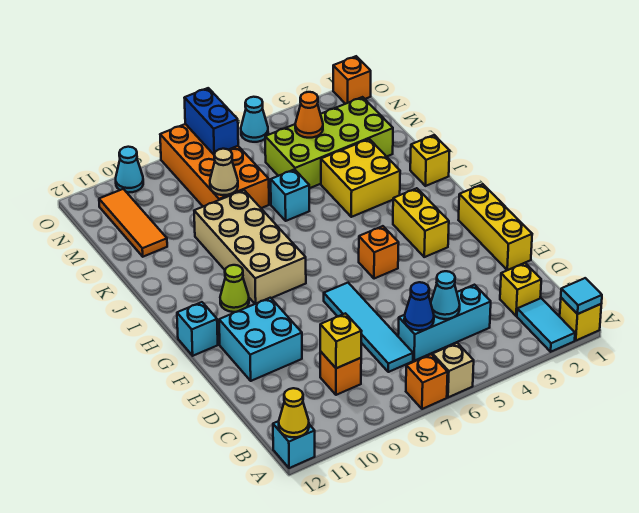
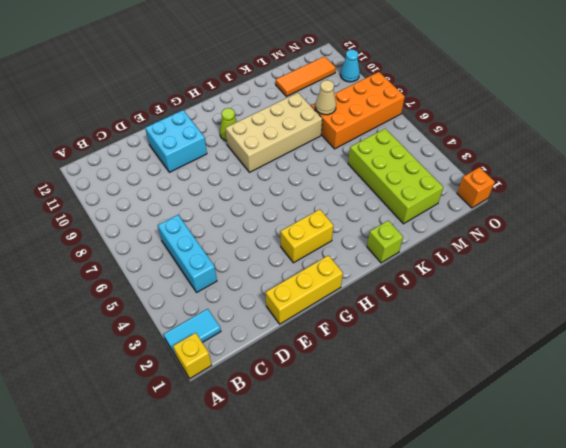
lime brick J1 level 1 -> yellow brick J1 level 1
none -> tan brick A6 level 1
none -> orange brick A7 level 1
none -> cyan brick A12 level 1
none -> yellow brick C2 level 1

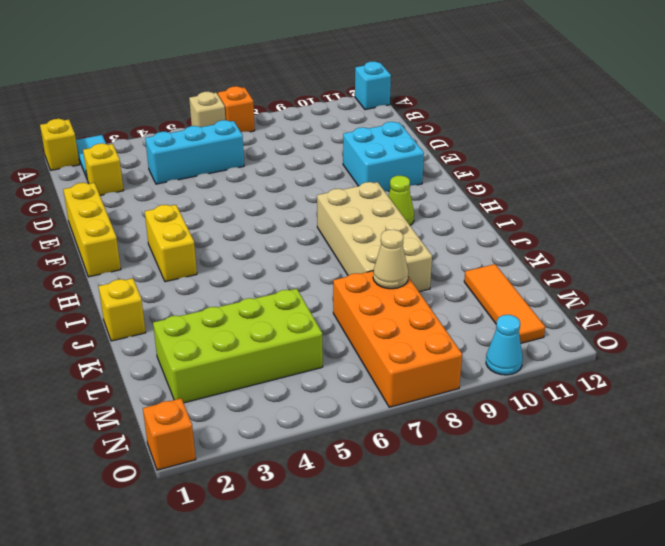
none -> cyan tile C7:F7 level 1
none -> orange brick C9 level 1
none -> orange brick G5 level 1
none -> cyan brick G12 level 1

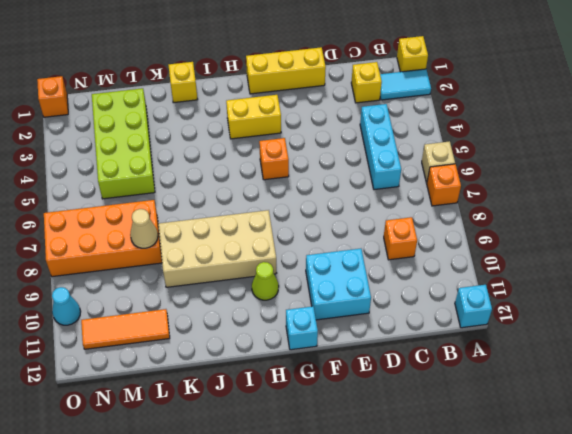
none -> cyan tile C7:F7 level 1
none -> yellow brick J3:K4 level 1
none -> cyan brick K6 level 1
none -> cyan cone O5 level 1

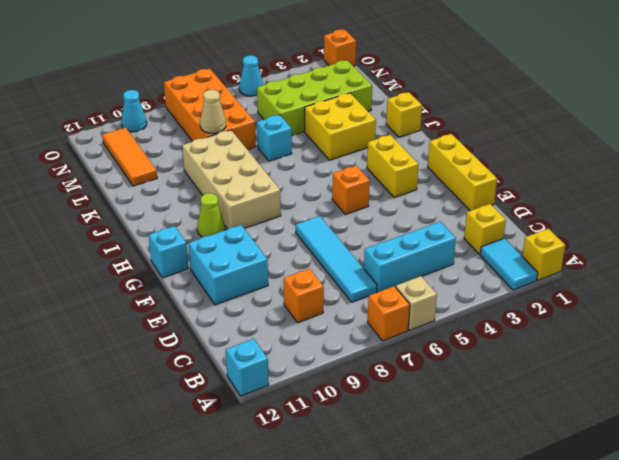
none -> cyan tile A1 level 2
none -> yellow cone A12 level 2
none -> cyan cone C5 level 2
none -> blue cone C6 level 2

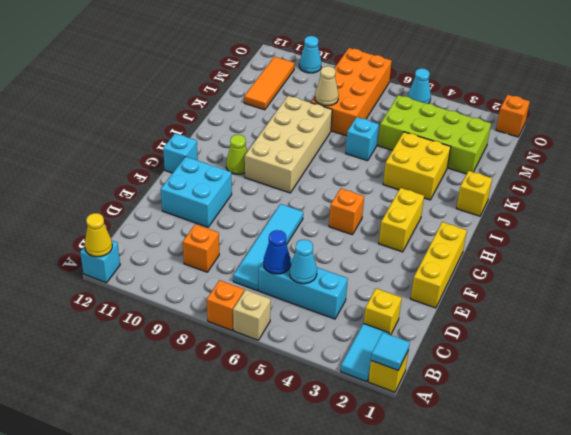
none -> yellow brick C9 level 2
none -> orange cone M4 level 2
none -> blue brick N7:O7 level 2

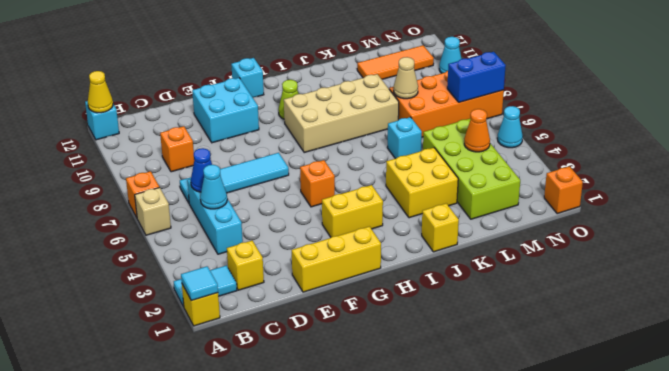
none -> yellow brick C9 level 2

